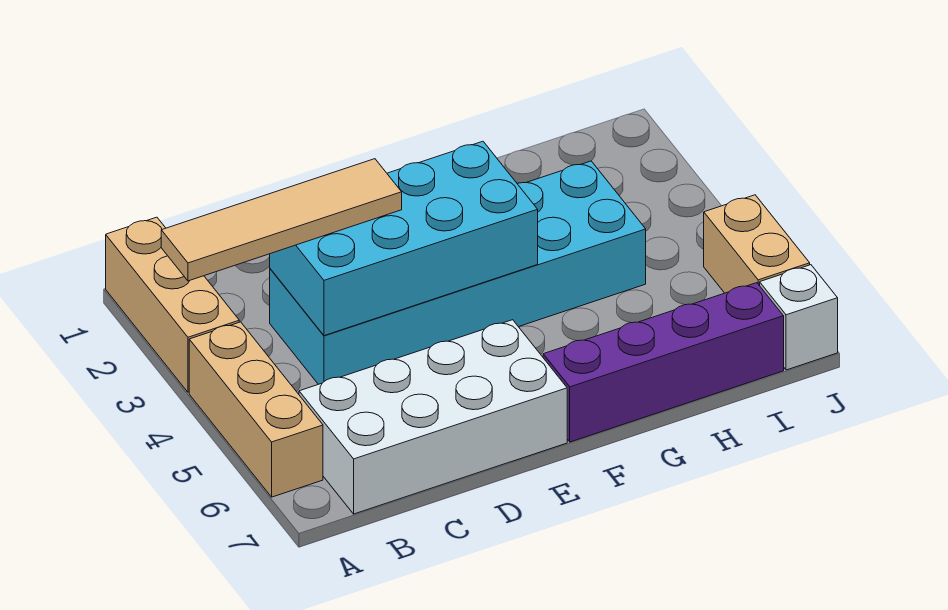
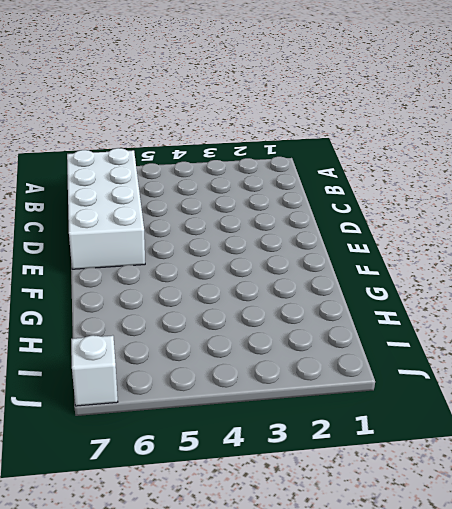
none -> tan brick A1:A3 level 1
none -> tan brick A4:A6 level 1

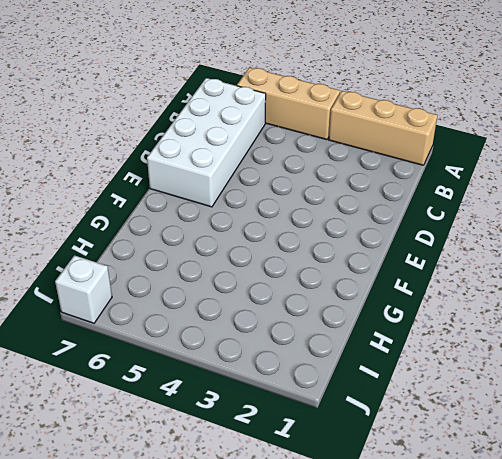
none -> cyan brick C3:H4 level 1
none -> purple brick F7:I7 level 1

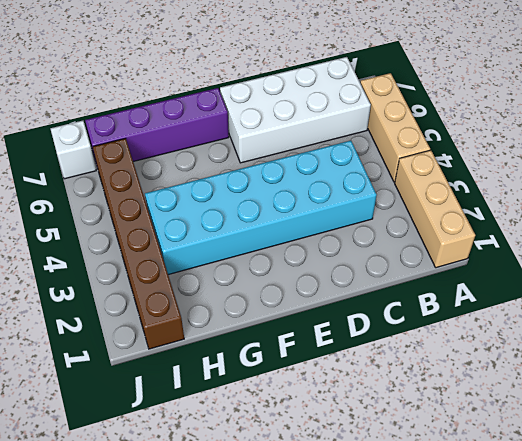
brown brick I1:I6 level 1 -> none
none -> tan brick J5:J6 level 1
none -> cyan brick C3:F4 level 2

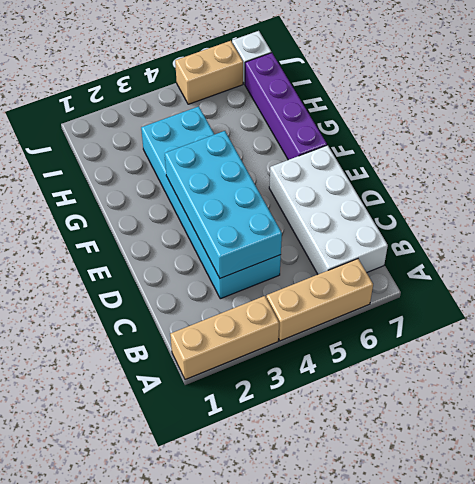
none -> tan tile A3:D3 level 3

